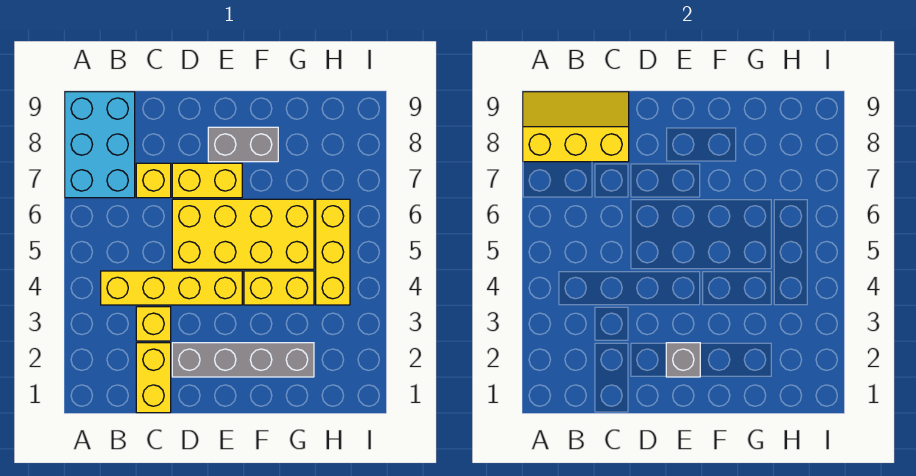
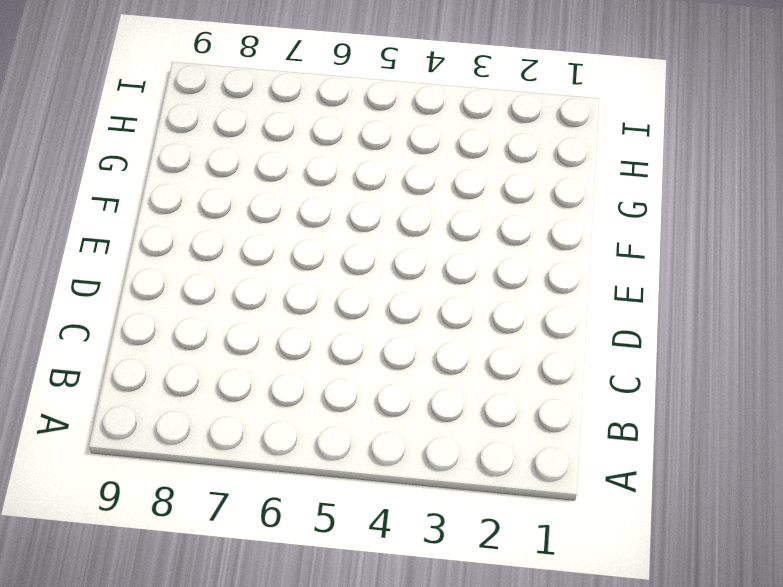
none -> cyan brick A7:B9 level 1
none -> yellow brick B4:E4 level 1
none -> yellow brick C1:C2 level 1

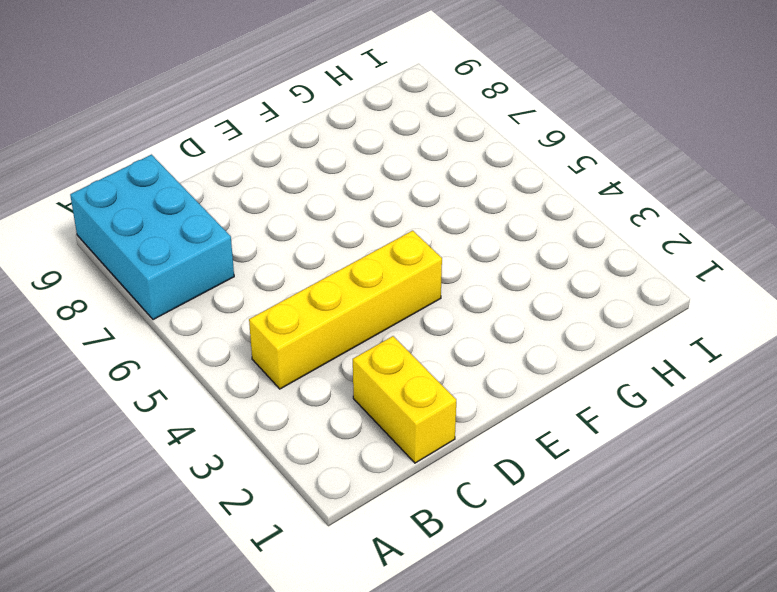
none -> yellow brick C3 level 1
none -> yellow brick C7 level 1
none -> grey brick D2:G2 level 1

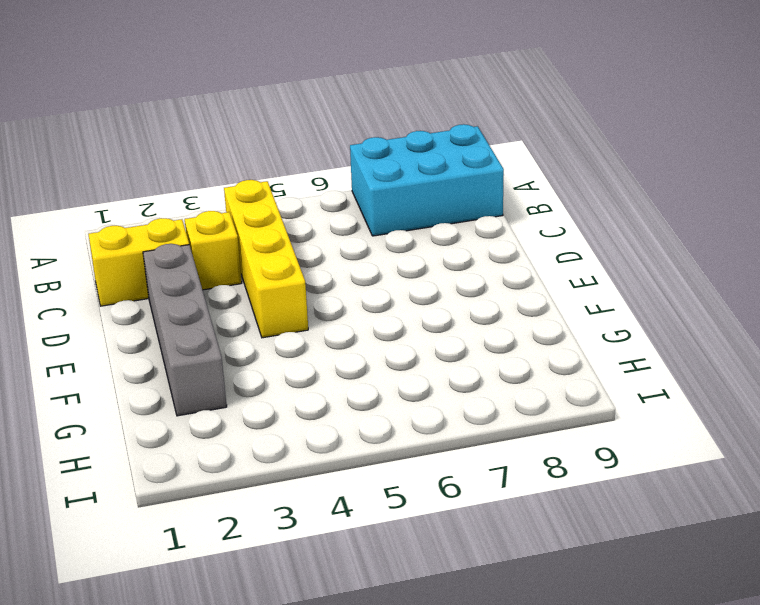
none -> yellow brick C7 level 1
none -> yellow brick D5:G6 level 1
none -> yellow brick D7:E7 level 1

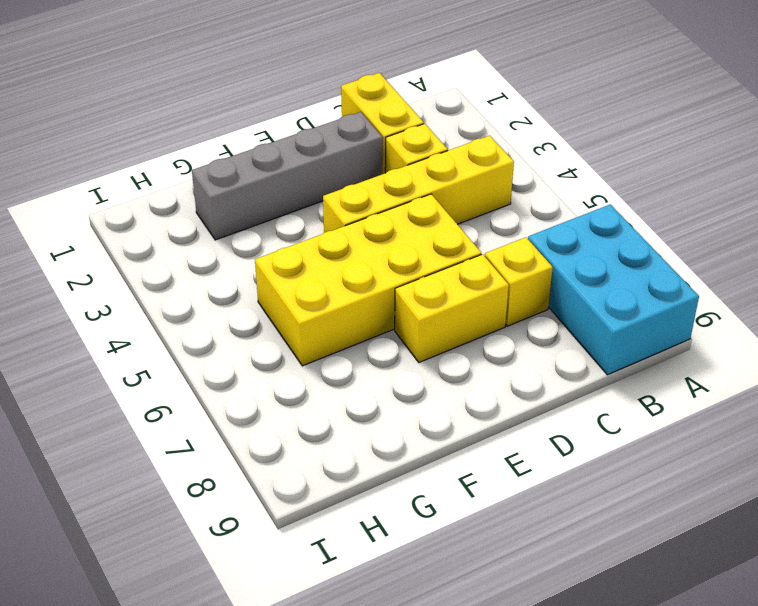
none -> grey brick E8:F8 level 1
none -> yellow brick F4:G4 level 1
none -> yellow brick H4:H6 level 1

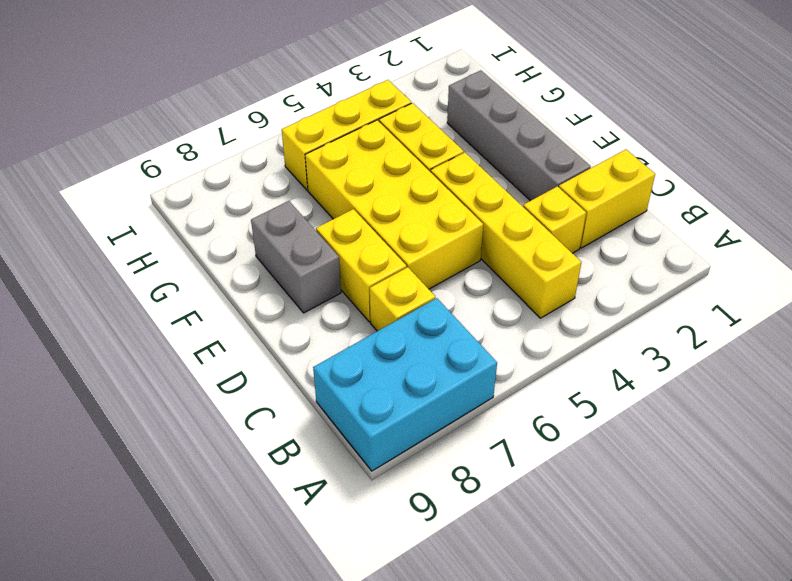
none -> yellow slope A8:C9 level 2 top 8
none -> grey brick E2 level 2

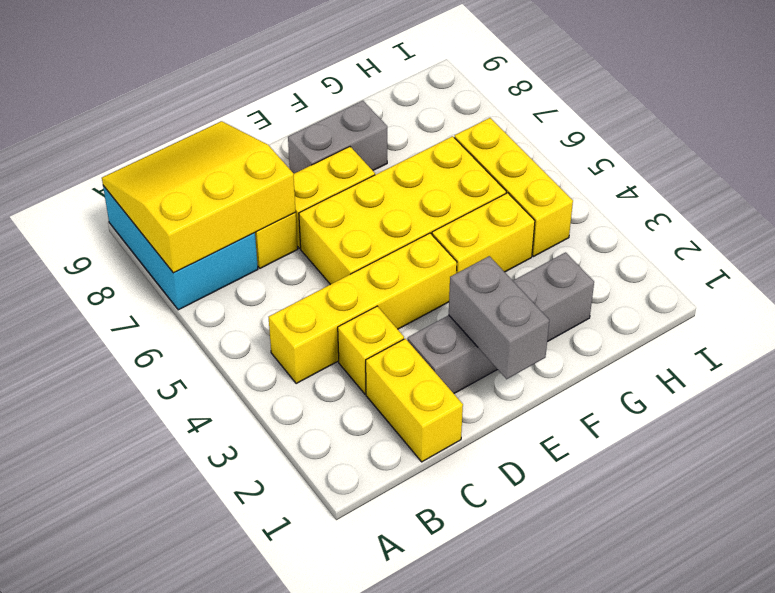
yellow slope A7:C9 level 2 top 7 -> yellow slope A8:C9 level 2 top 8
grey brick E1:E2 level 2 -> grey brick E2 level 2

